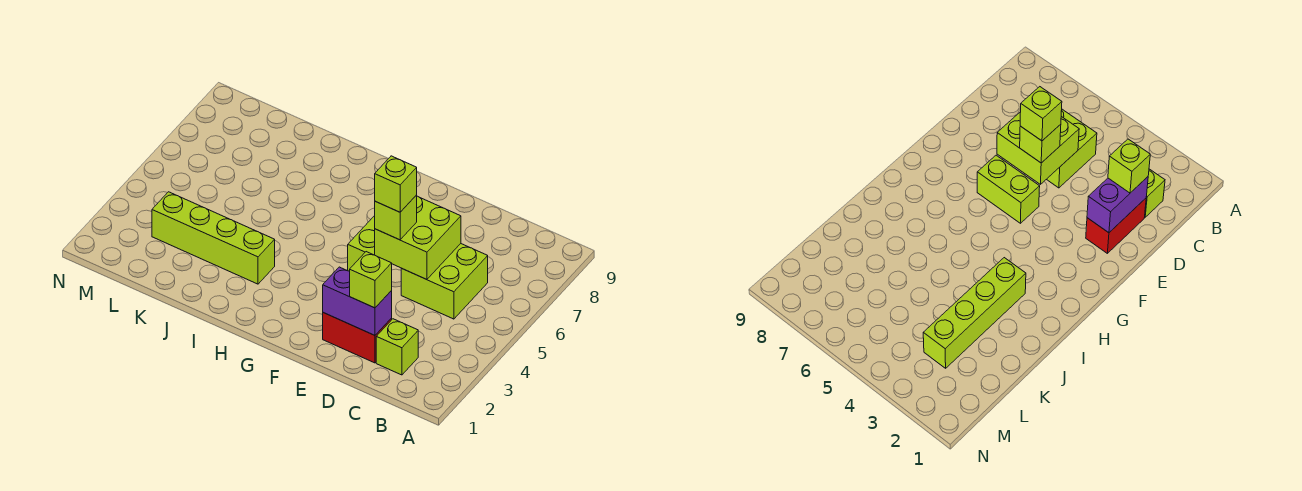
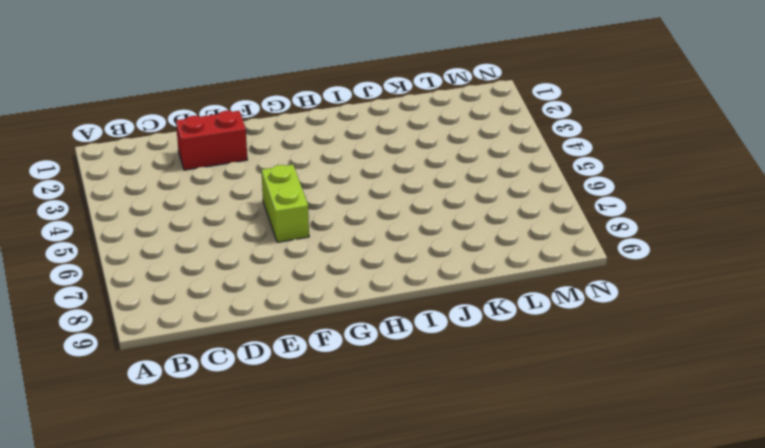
none -> lime brick C2 level 1
none -> lime brick C5:D6 level 1

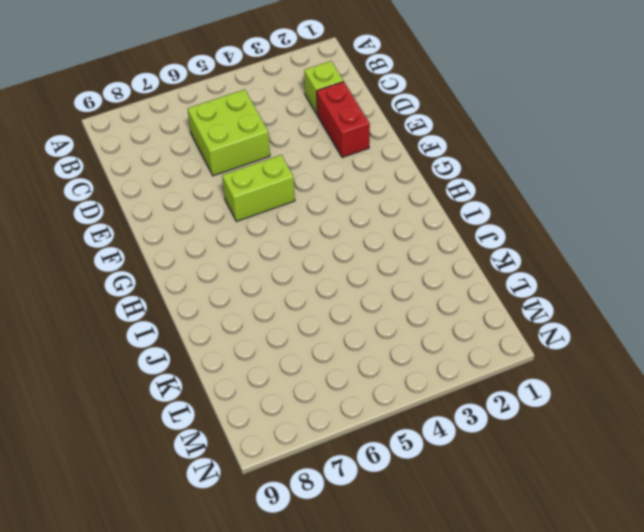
none -> lime brick I3:L3 level 1
none -> purple brick D2:E2 level 2

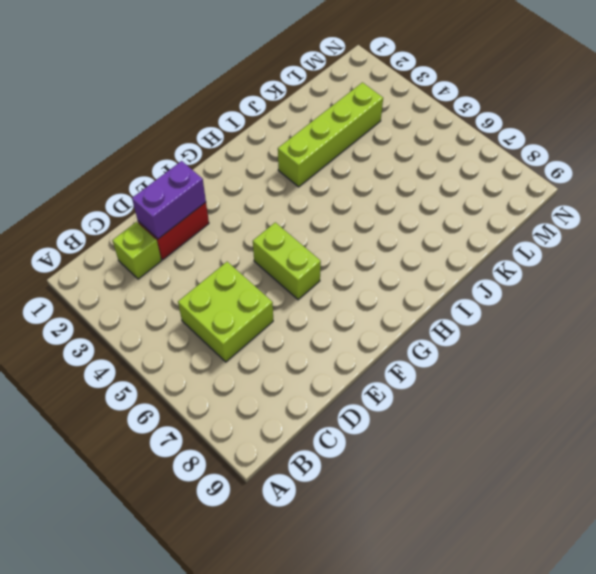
none -> lime brick D5:E6 level 2
none -> lime brick D2 level 3

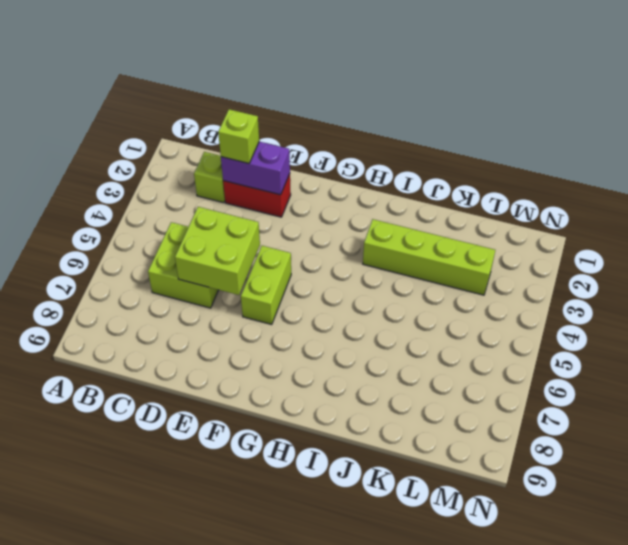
none -> lime brick E5 level 3
none -> lime brick E5 level 4

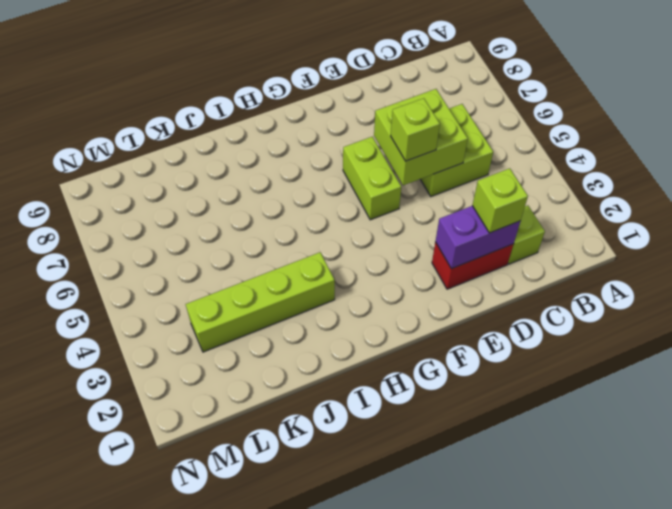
none -> lime brick E5 level 4

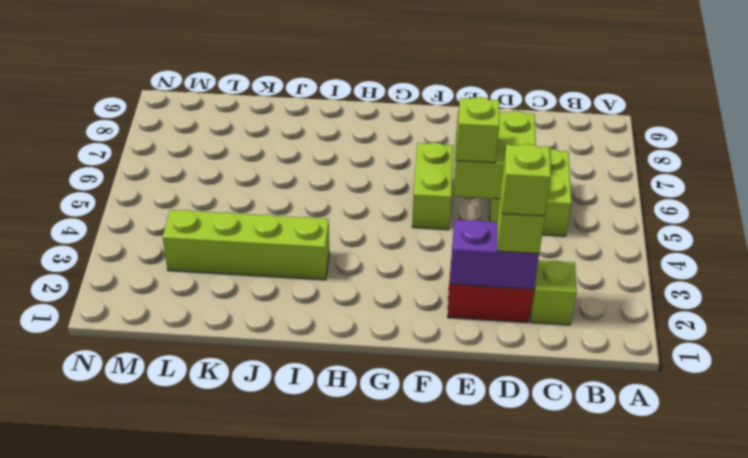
lime brick D2 level 4 -> lime brick E5 level 4

